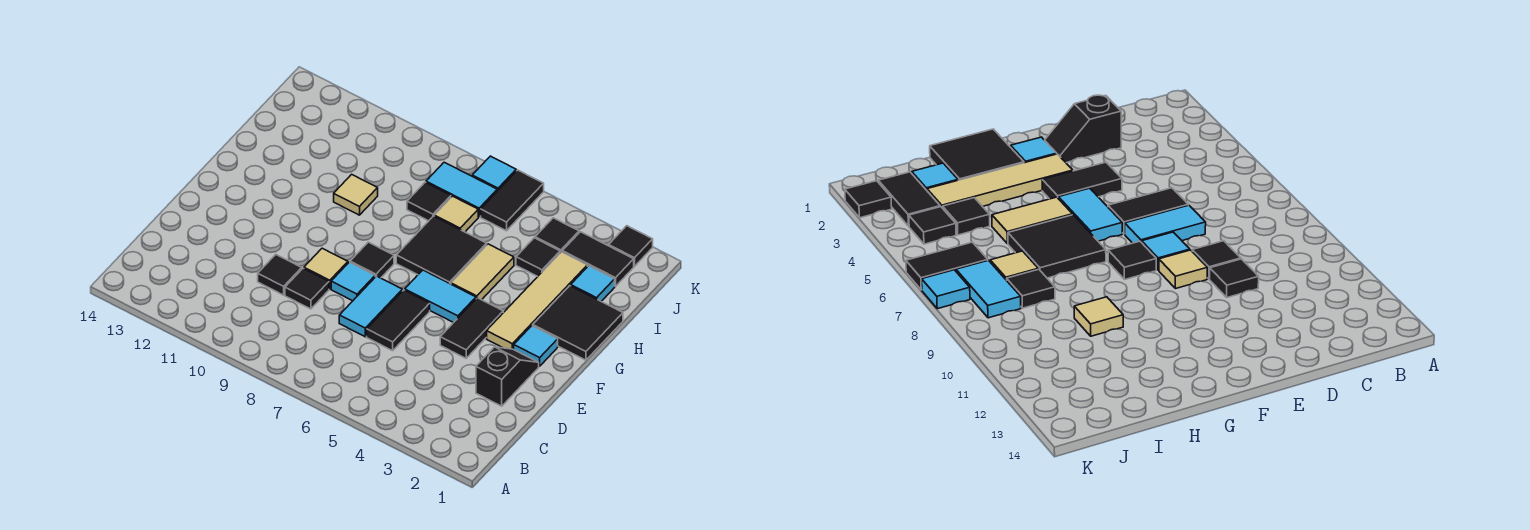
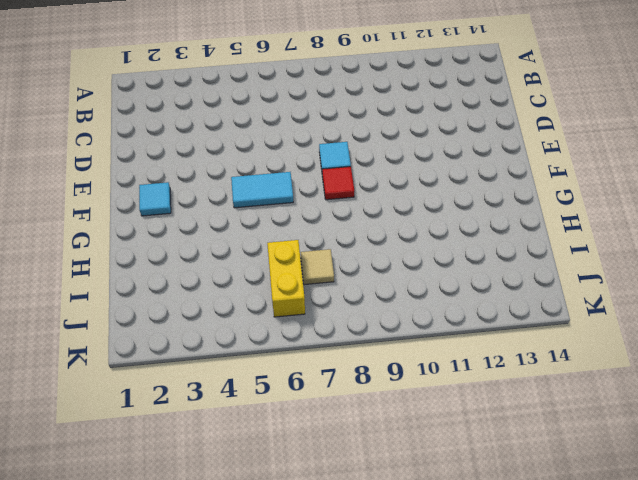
red tile F8 level 1 -> black tile F8 level 1
yellow brick I6:J6 level 1 -> black tile J6:K6 level 1
none -> black slope D2:E2 level 1 top D
none -> black tile D6:E6 level 1
none -> cyan tile D7:E7 level 1

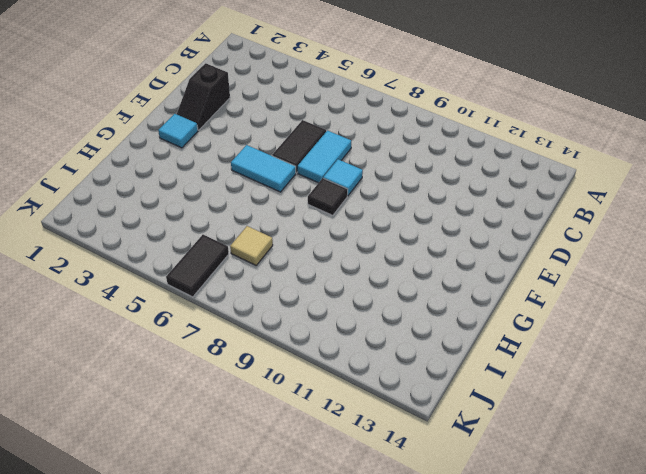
none -> black tile D9 level 1
none -> black tile D10 level 1
none -> black tile E4:F4 level 1

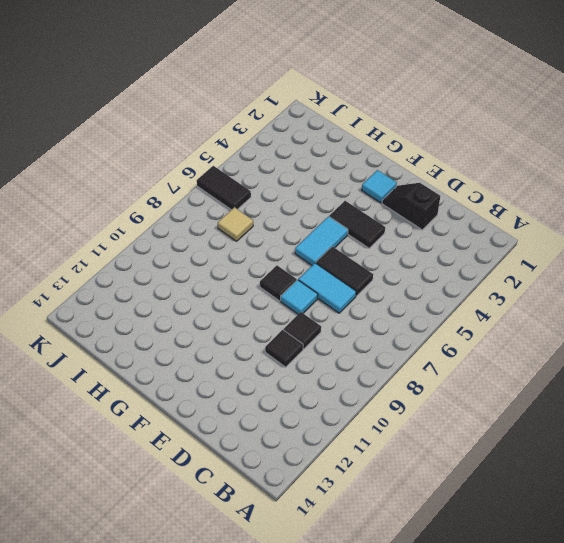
none -> tan tile E9 level 1
none -> tan tile F3:I3 level 1
none -> black tile G1:H2 level 1

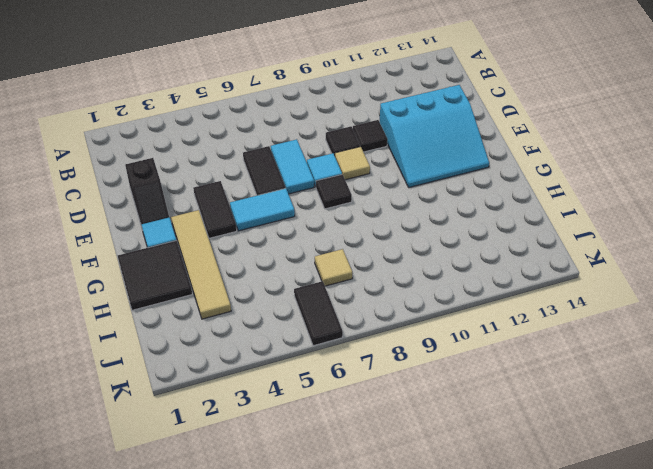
cyan slope D11:F13 level 1 top D -> none
none -> tan tile G5:H5 level 1
none -> black tile G6:H7 level 1
none -> tan tile H10 level 1

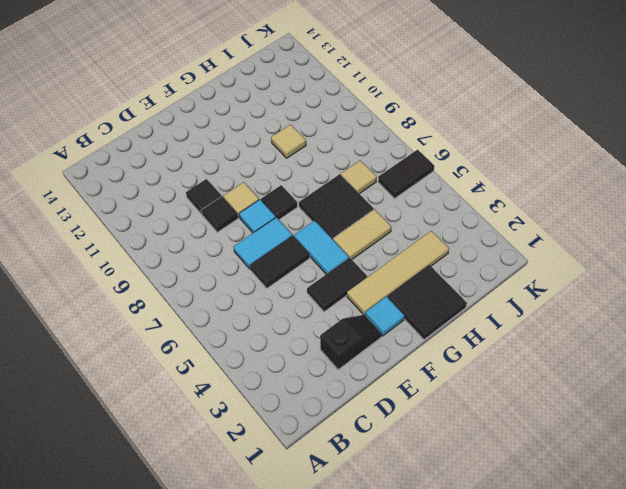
none -> cyan tile I2 level 1
none -> black tile I4 level 1
none -> black tile I8 level 1

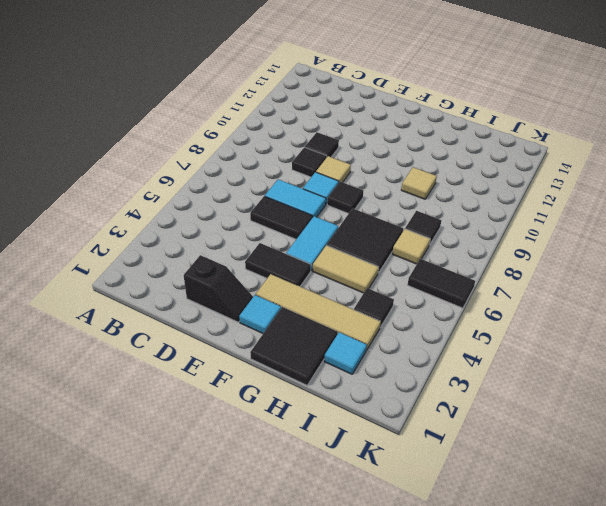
none -> black tile J2:J3 level 1
none -> black tile J4 level 1
none -> cyan tile J7:J8 level 1

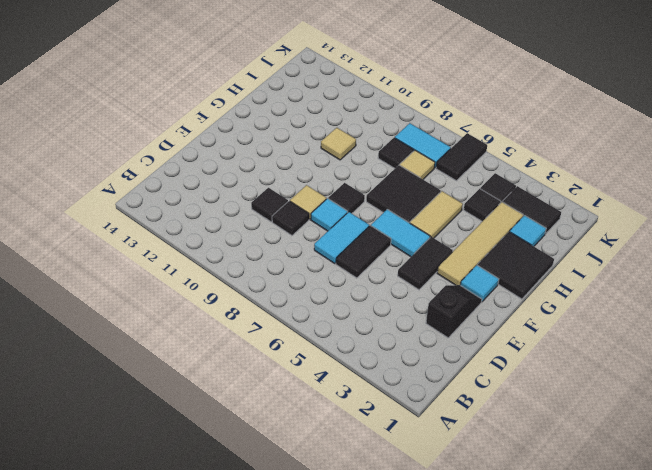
none -> black tile K2 level 1
none -> cyan tile K7 level 1

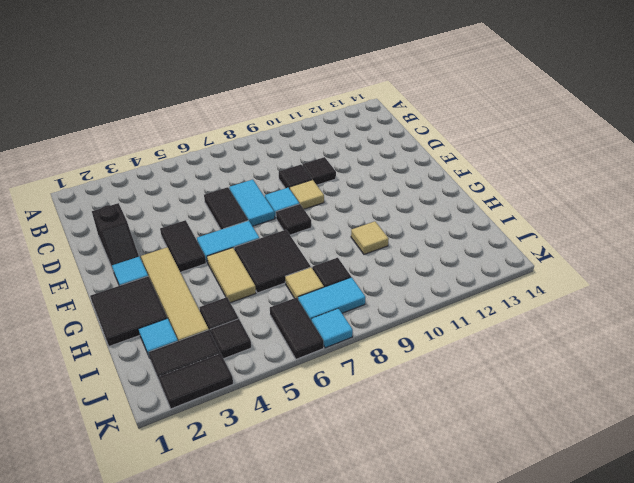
black tile K2:K3 level 1 -> black tile K2 level 1

